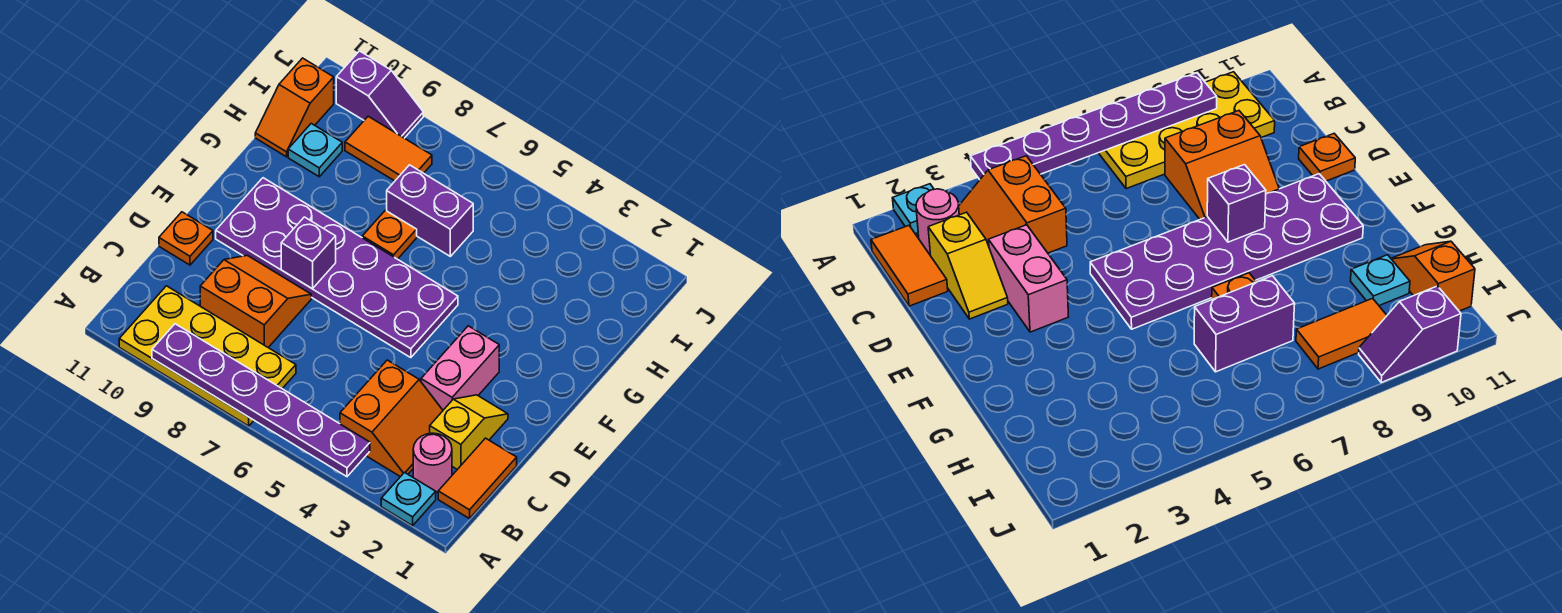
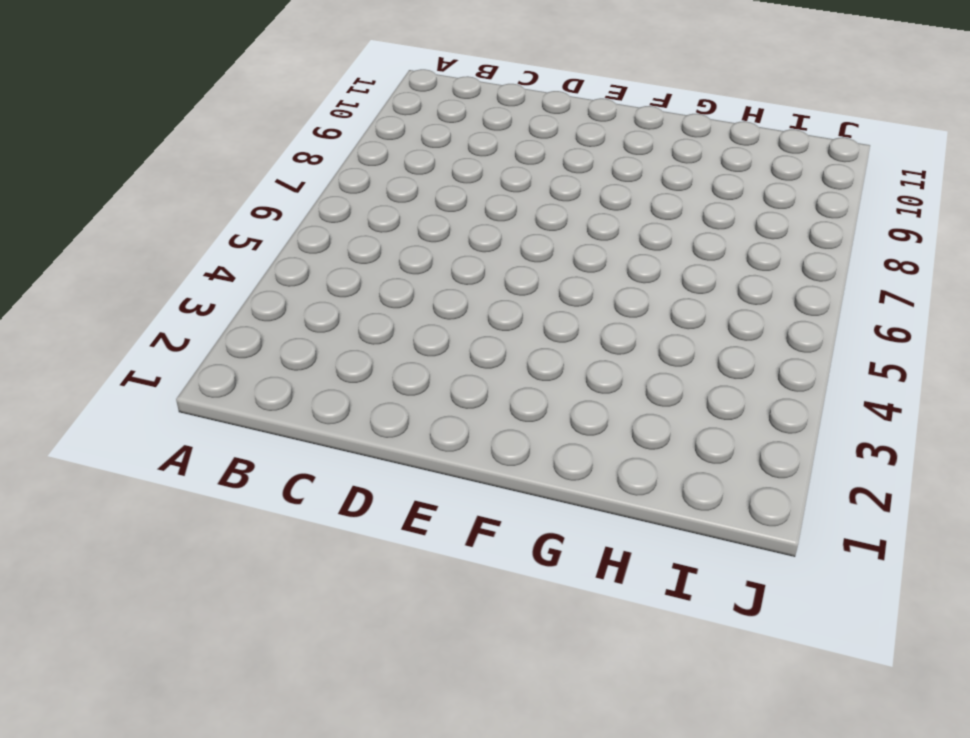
none -> cyan plate A2 level 1
none -> yellow plate A7:B10 level 1
none -> orange tile B1:C1 level 1

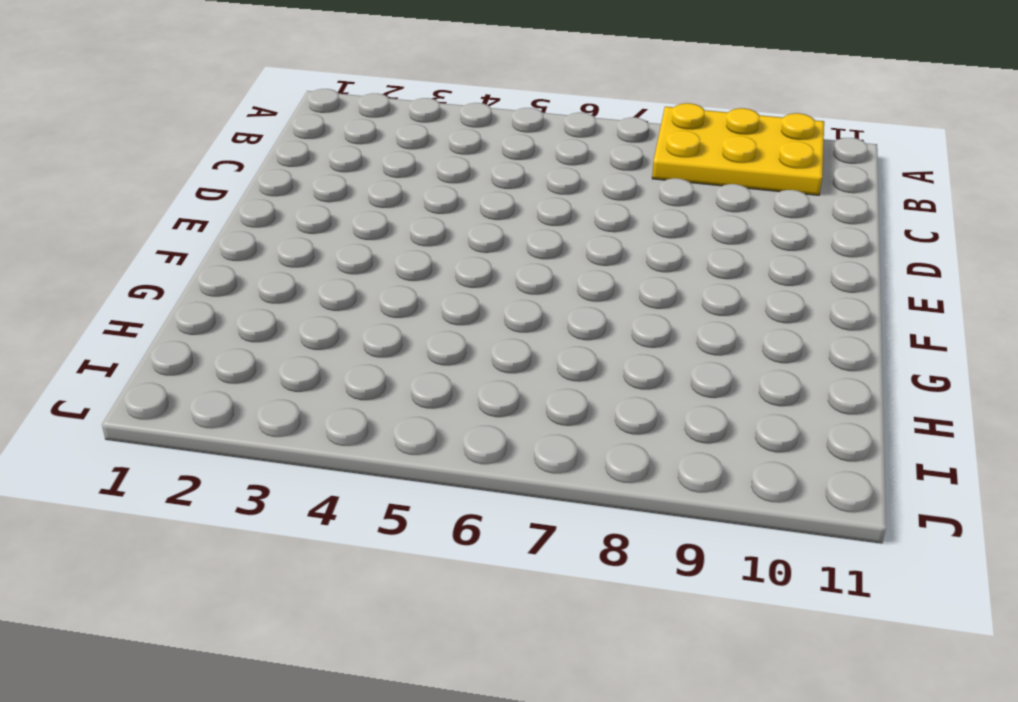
yellow plate A8:B10 level 1 -> yellow plate A7:B10 level 1
none -> cyan plate A2 level 1
none -> orange tile B1:C1 level 1
none -> pink round brick B2 level 1

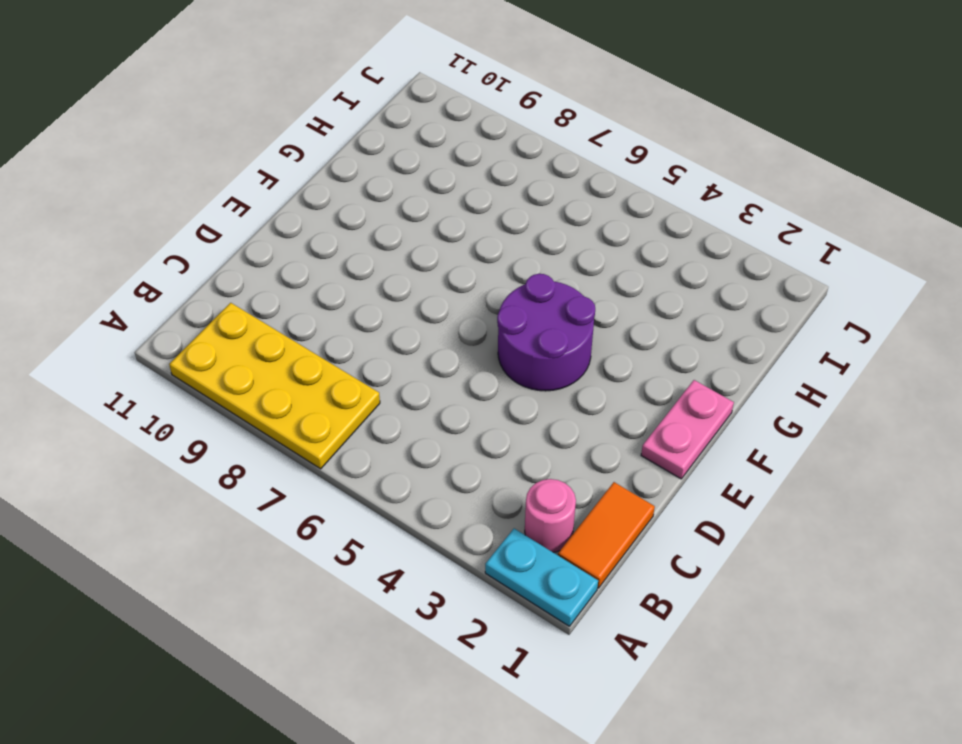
cyan plate A1:A2 level 1 -> cyan plate A2 level 1
pink plate E1:F1 level 1 -> none
purple round brick E4:F5 level 1 -> purple plate E5:F10 level 1
none -> orange slope B3:C4 level 1 top 4
none -> yellow slope C2:D2 level 1 top C
none -> orange slope C8:D9 level 1 top C

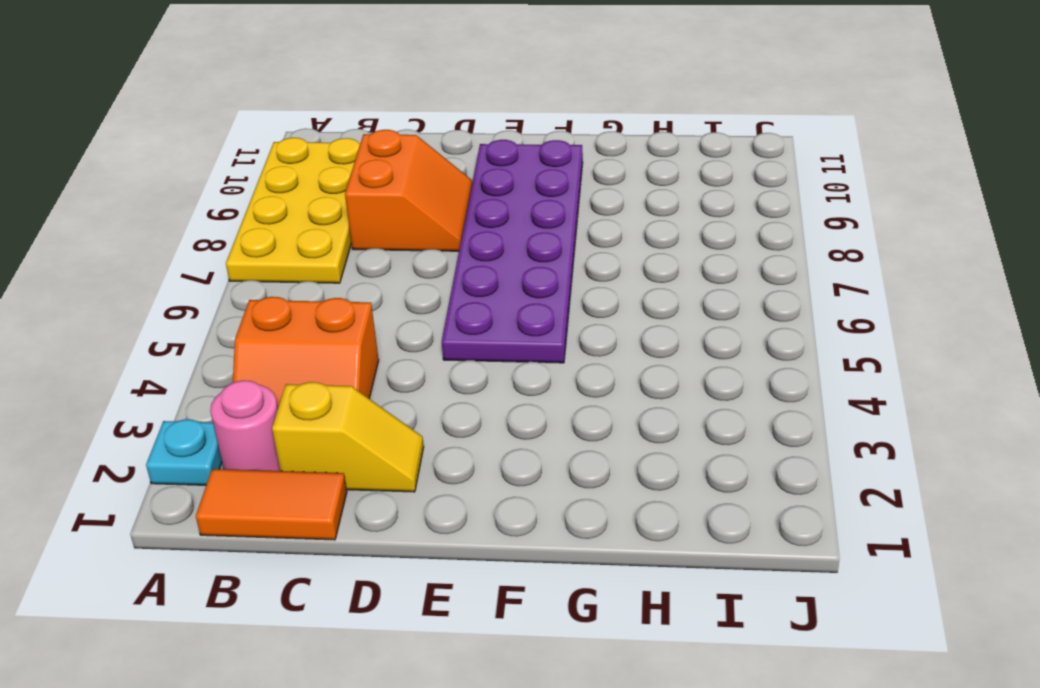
none -> pink brick D3:E3 level 1
none -> orange plate D11 level 1
none -> orange plate G7 level 1

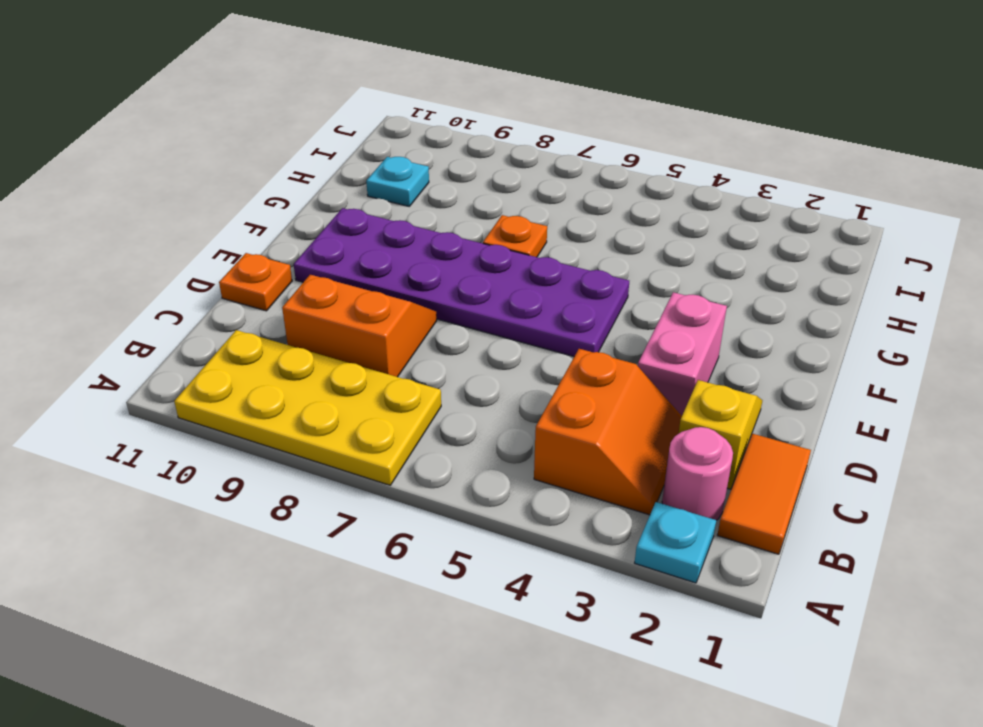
none -> purple brick H6:H7 level 1
none -> orange slope H11:I11 level 1 top I
none -> orange tile I8:I9 level 1

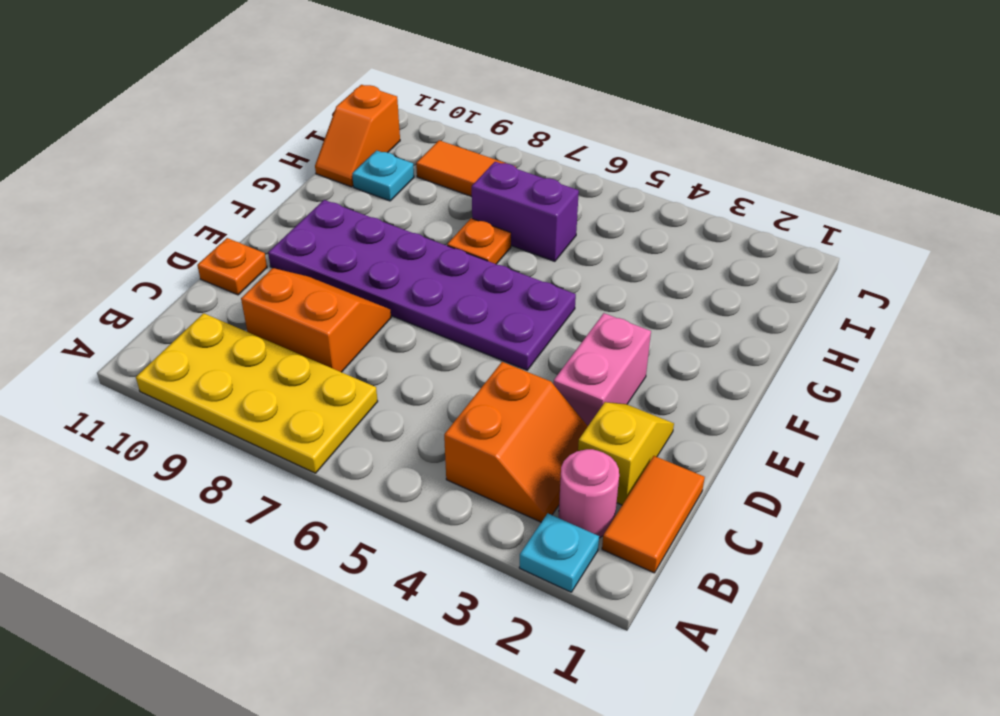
none -> purple slope J9:J10 level 1 top 10
none -> purple plate A4:A9 level 2
none -> purple brick E8 level 2

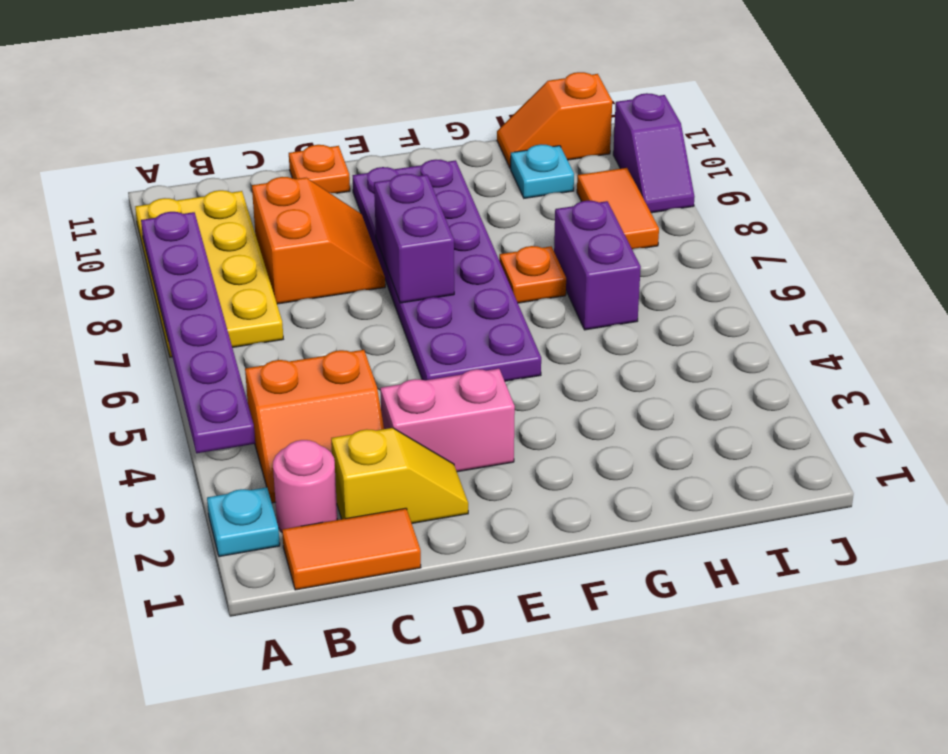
purple brick E7:E8 level 2 -> purple brick E8 level 2

